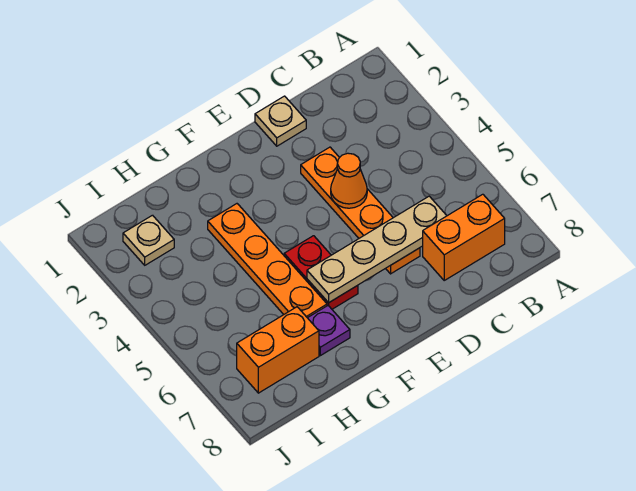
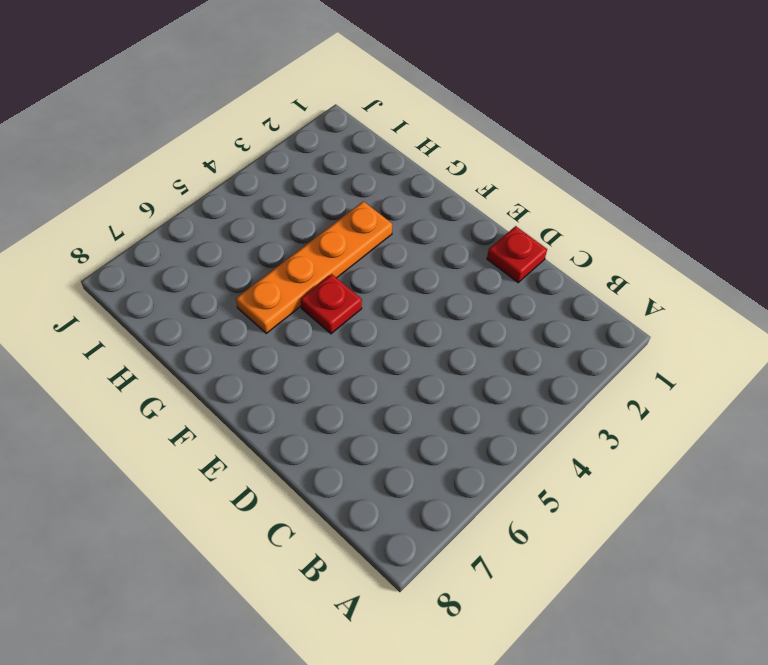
red plate D1 level 1 -> tan plate D1 level 1
red plate F5 level 1 -> red plate F5:F6 level 1
none -> orange brick B7:C7 level 1
none -> orange plate D3:D6 level 1

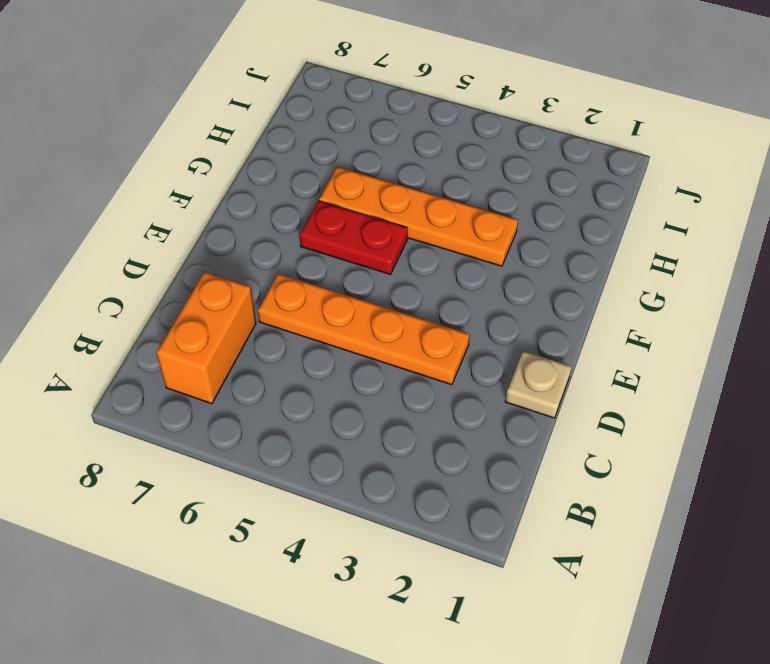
none -> purple plate G7 level 1
none -> orange brick H7:I7 level 1

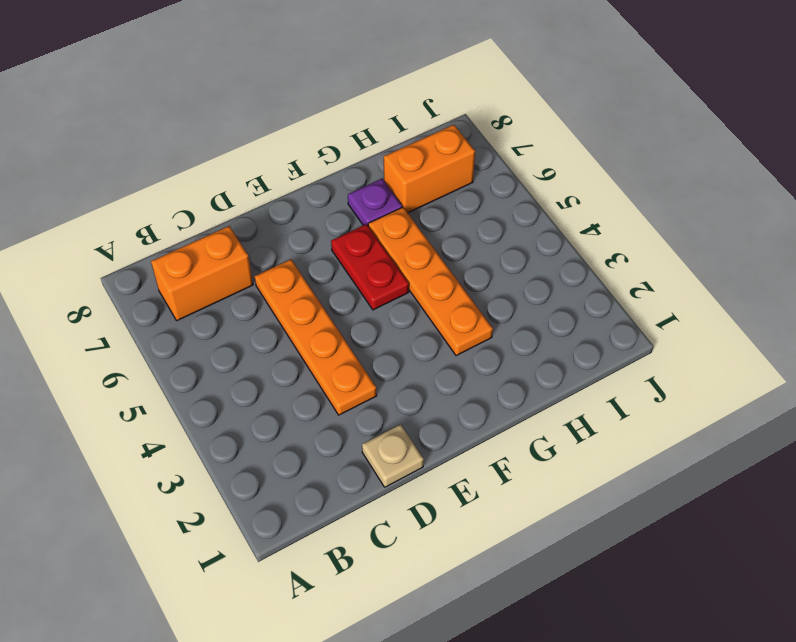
none -> tan plate I2 level 1
none -> tan plate C6:F6 level 2

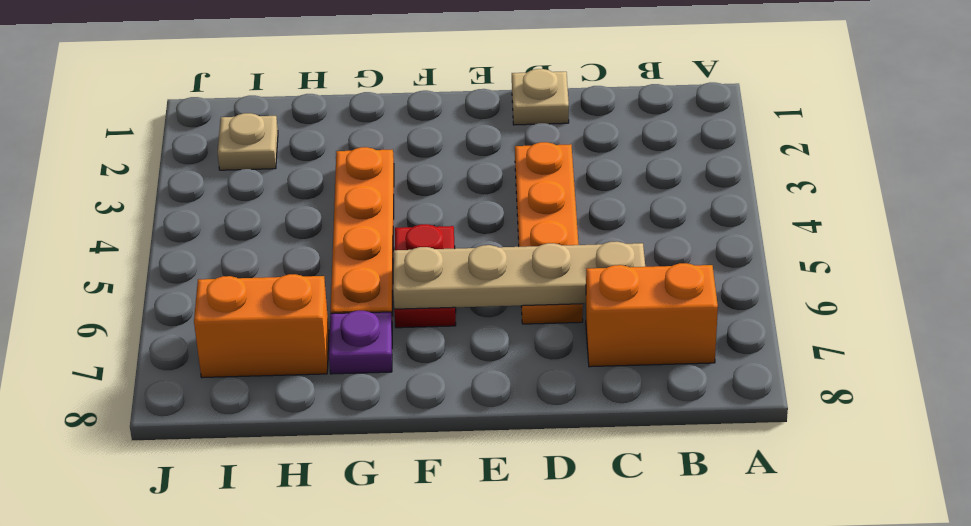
none -> orange cone D4 level 2

